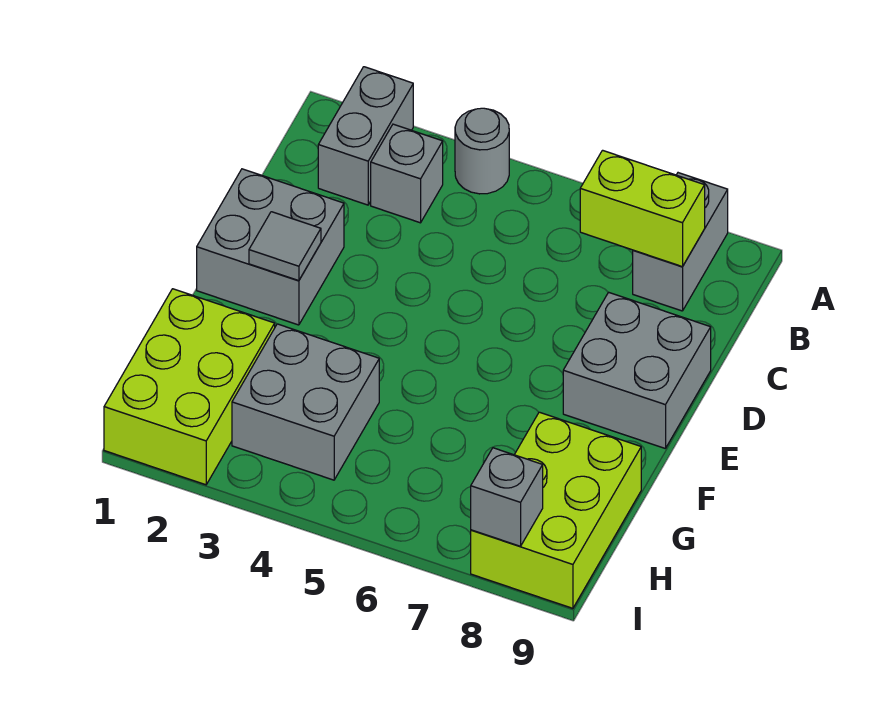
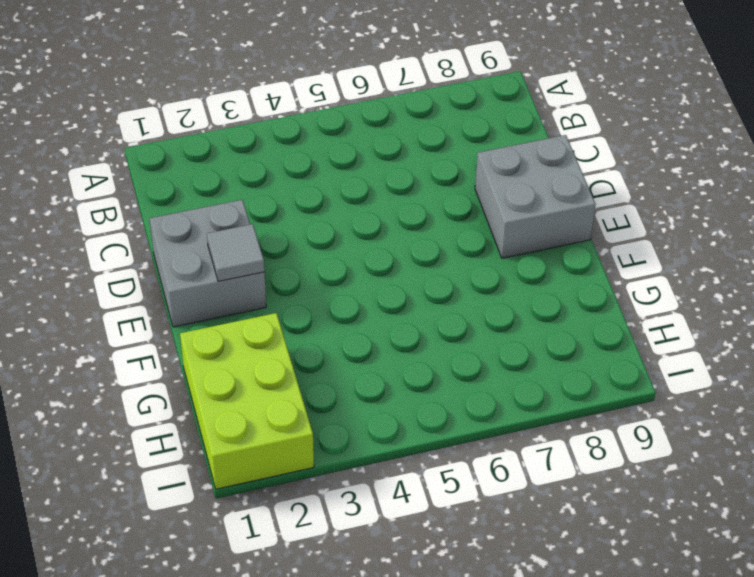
none -> grey brick A2:B2 level 1
none -> grey round brick A4 level 1
none -> grey brick A8:B8 level 1

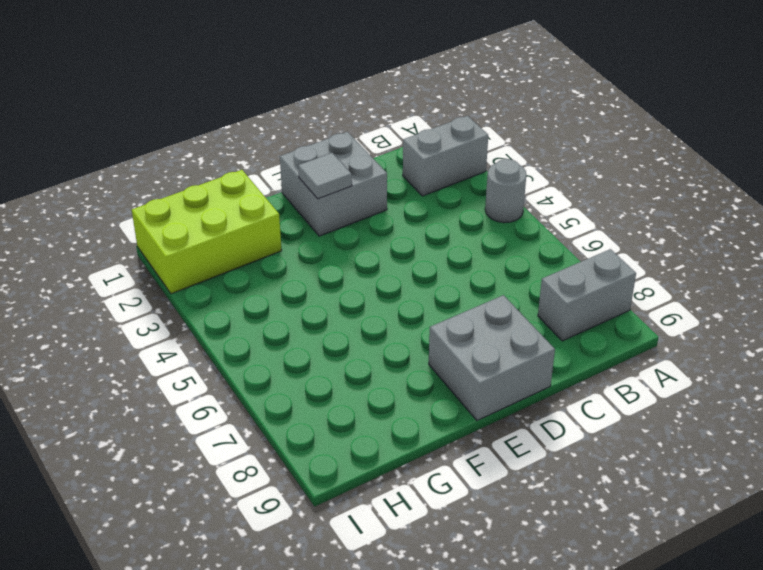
none -> grey brick B3 level 1
none -> grey brick G3:H4 level 1
none -> lime brick G8:I9 level 1

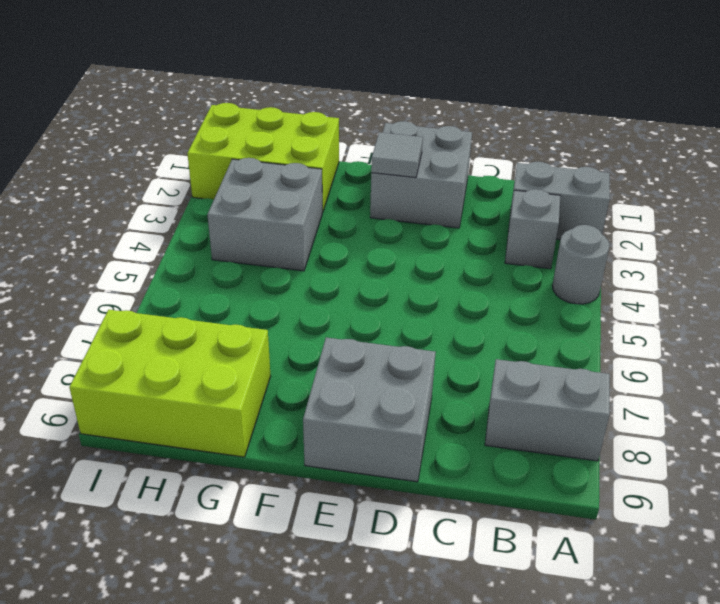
none -> lime brick B7:B8 level 2
none -> grey brick I8 level 2

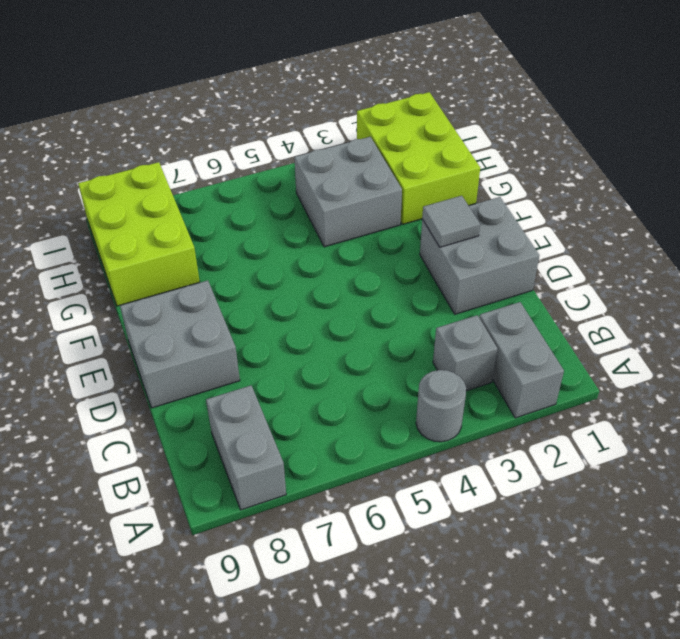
none -> lime brick B7:B8 level 2
none -> grey brick I8 level 2

